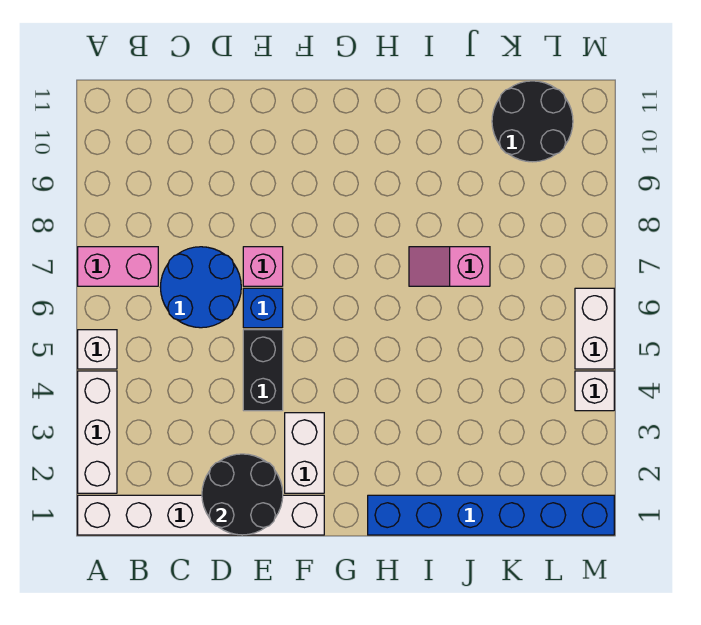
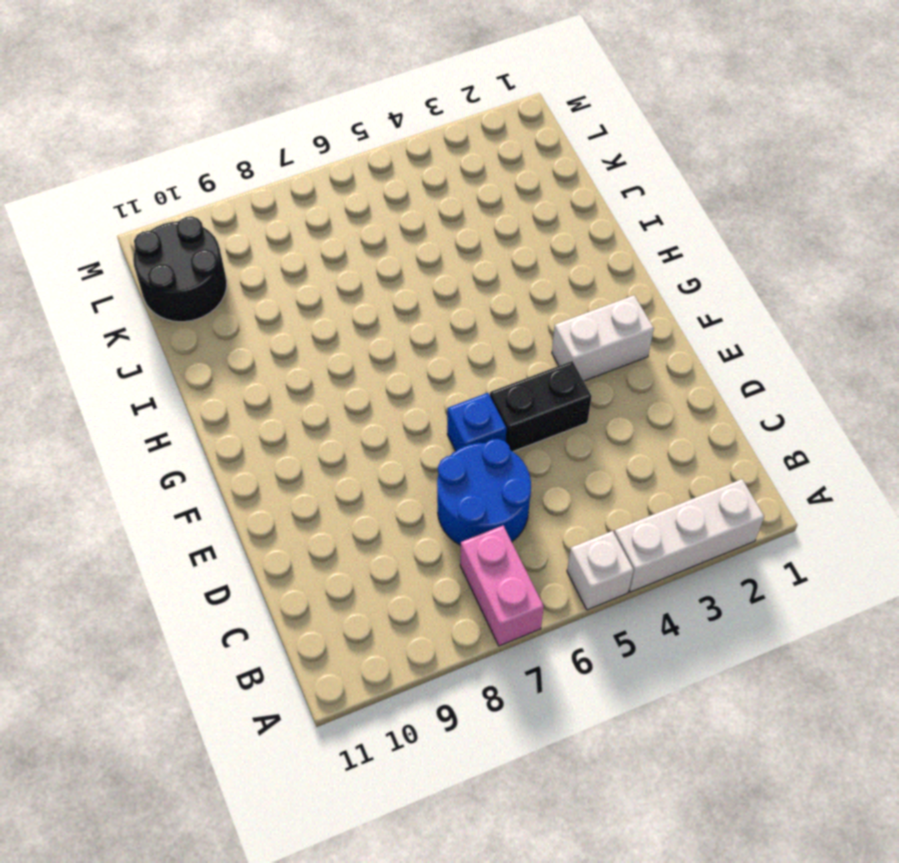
none -> white brick A1:F1 level 1
none -> pink brick E7 level 1
none -> blue brick H1:M1 level 1

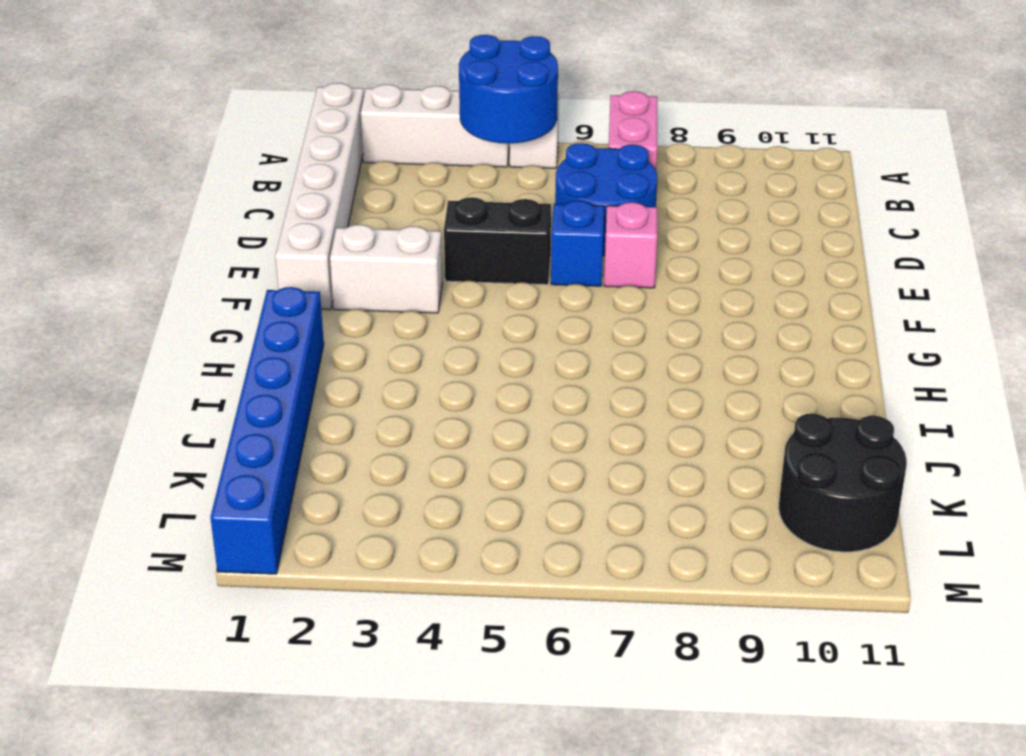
blue round brick A4:B5 level 2 -> none
none -> pink slope I7:J7 level 1 top J
none -> white brick M4 level 1
none -> white brick M5:M6 level 1

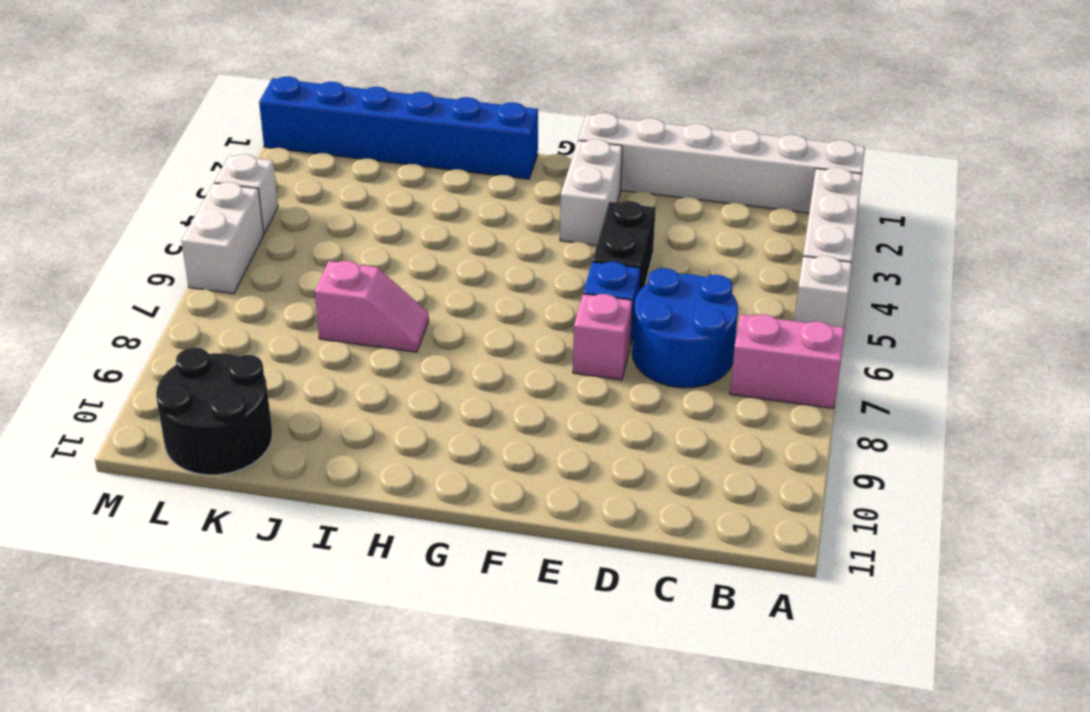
none -> black round brick D1:E2 level 2

